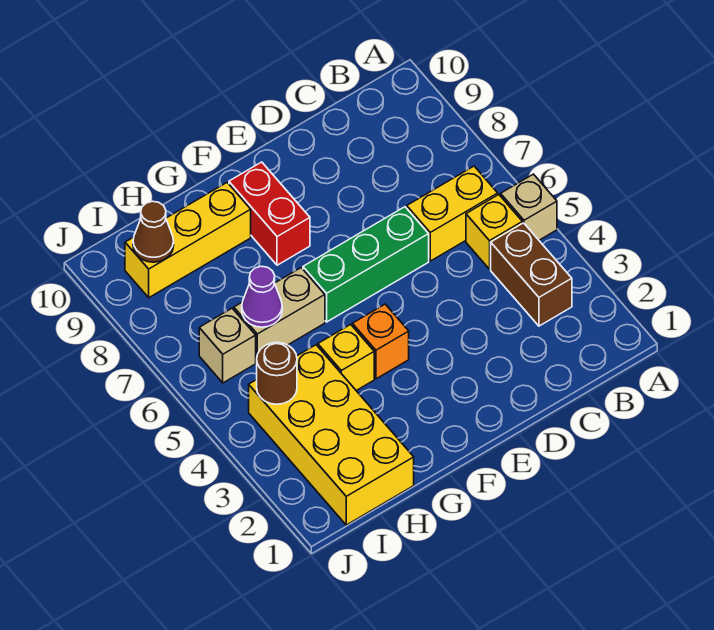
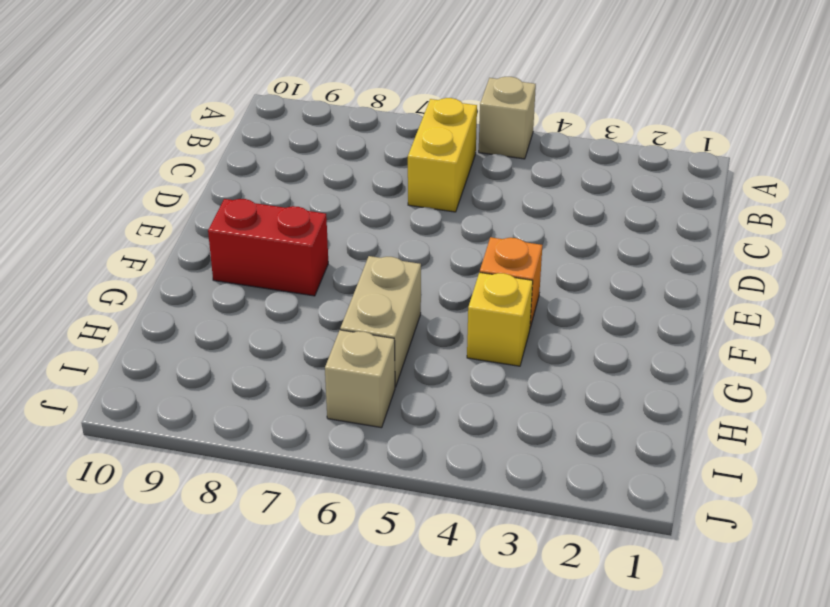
none -> brown brick B3:B4 level 1
none -> yellow brick B5 level 1
none -> green brick D6:F6 level 1

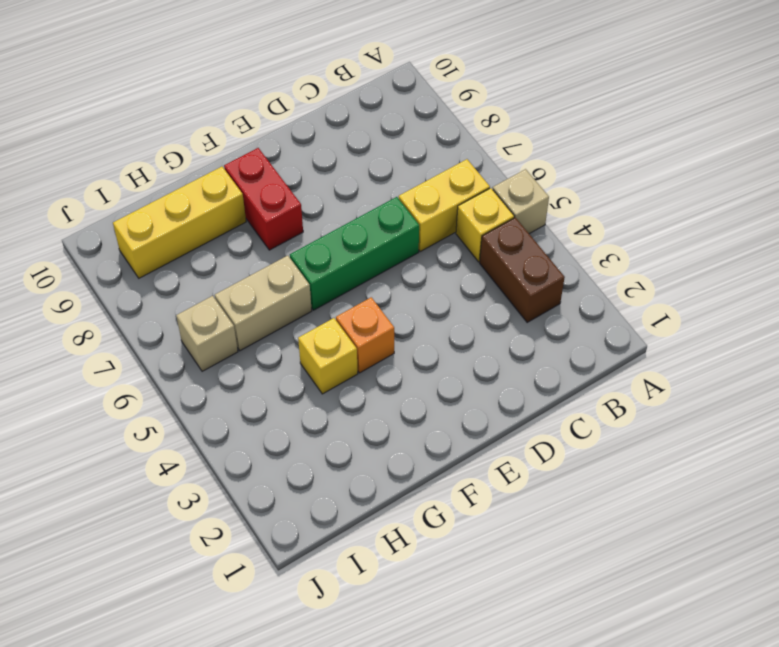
none -> yellow brick H1:I4 level 1
none -> purple cone H6 level 2
none -> brown round brick I4 level 2

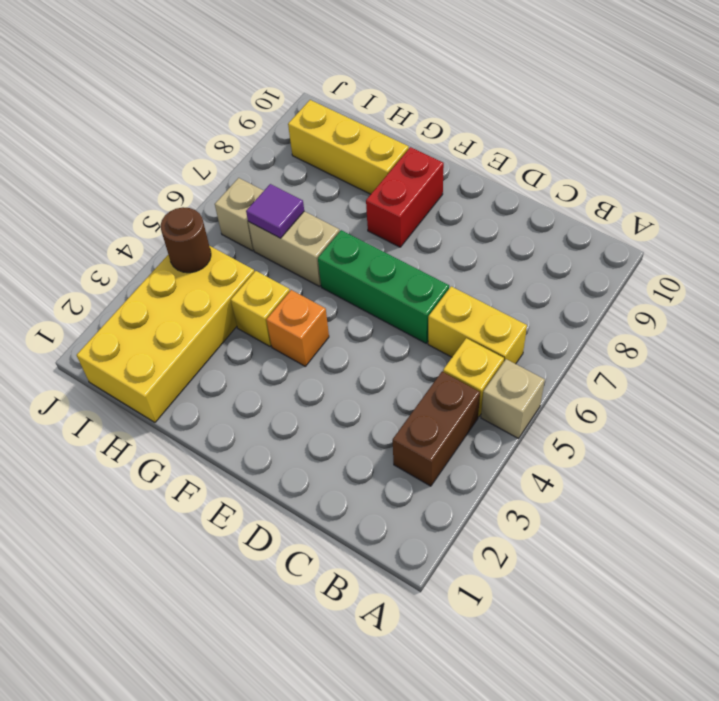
purple tile H6 level 2 -> purple cone H6 level 2
none -> brown cone I9 level 2

